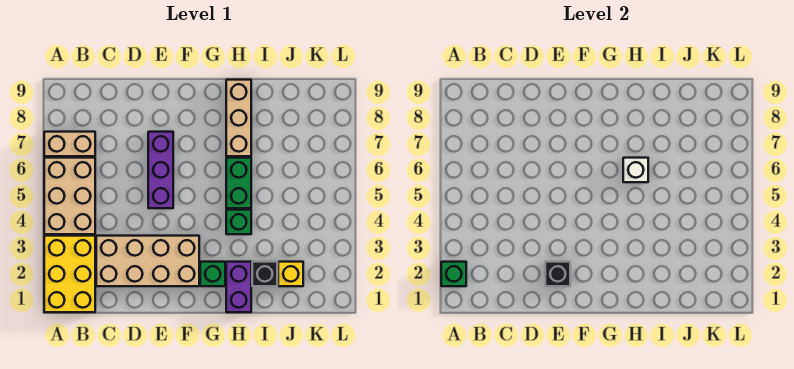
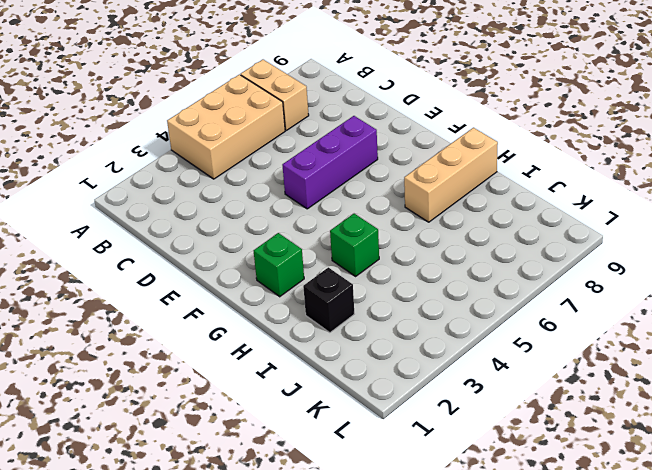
none -> yellow brick A1:B3 level 1
none -> tan brick C2:F3 level 1
none -> purple brick H1:H2 level 1

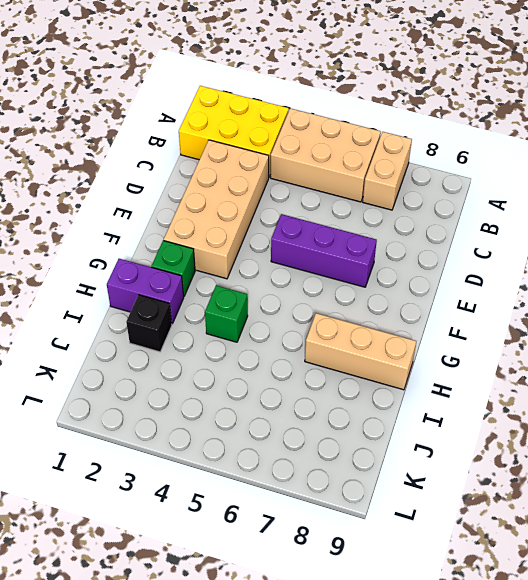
none -> green brick H5:H6 level 1
none -> yellow brick J2 level 1
none -> green brick A2 level 2

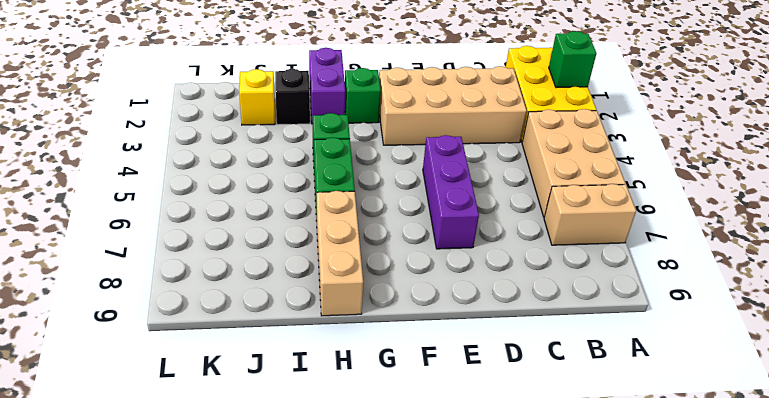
none -> black brick E2 level 2
none -> white brick H6 level 2

